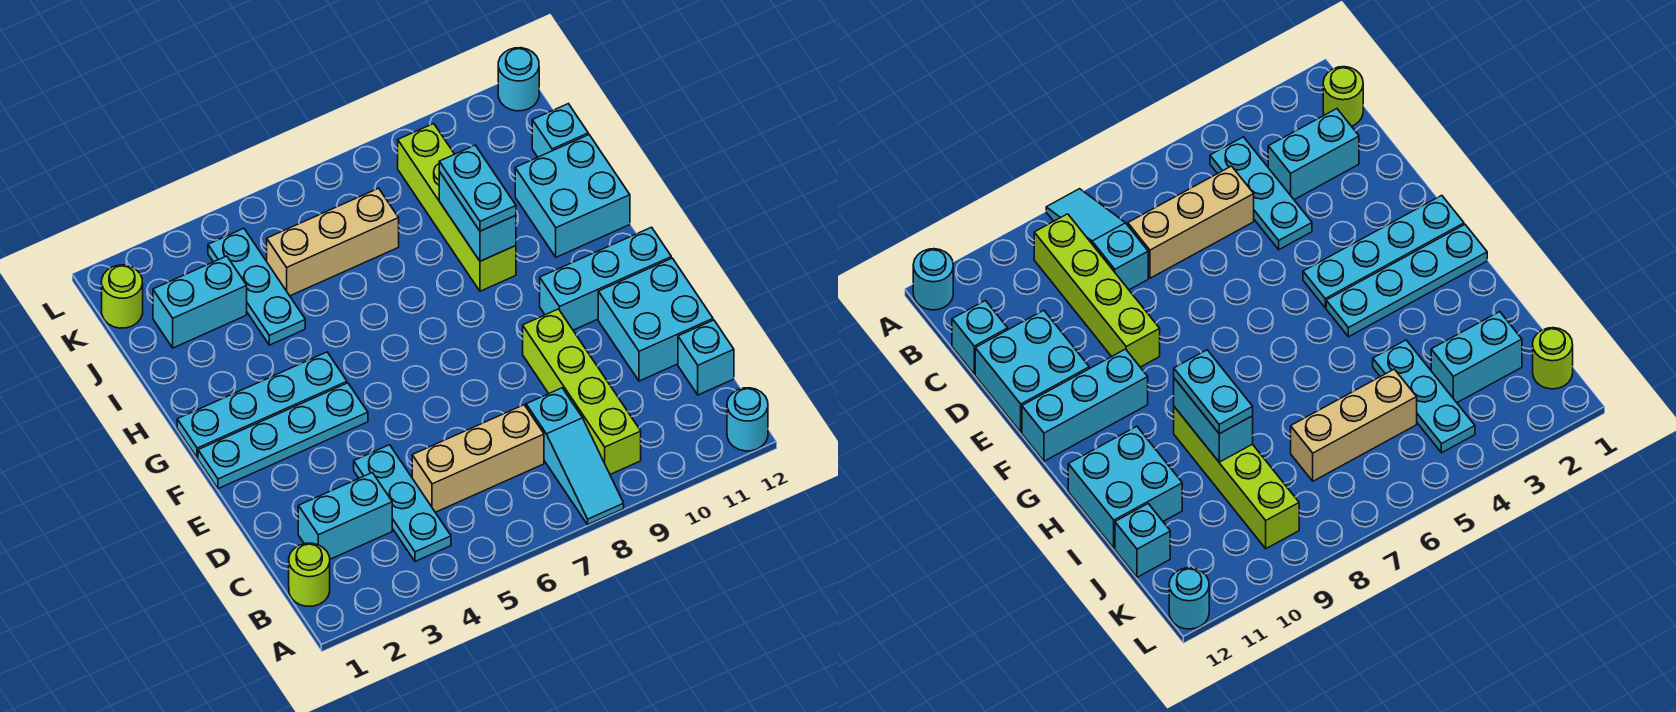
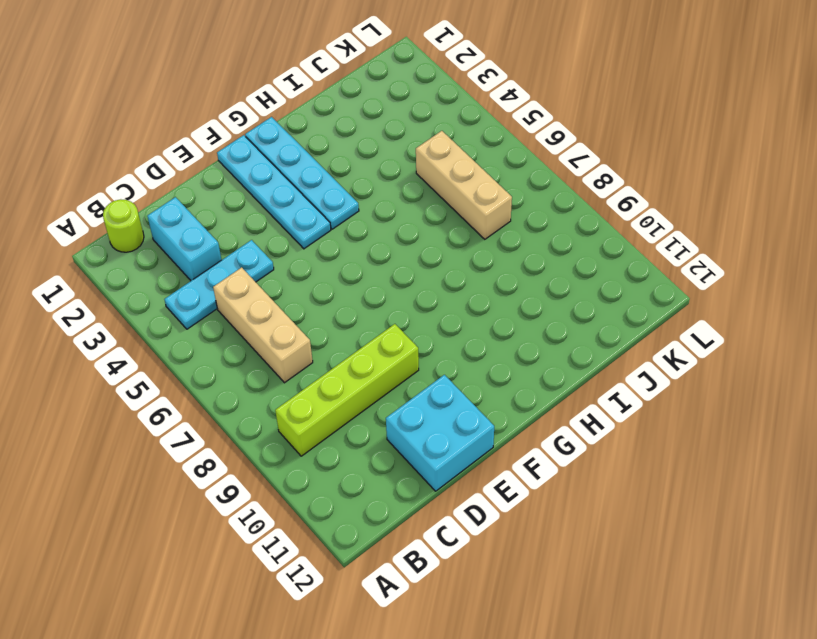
none -> cyan slope A8:C8 level 1 top C
none -> cyan round brick A12 level 1
none -> cyan brick C12 level 1

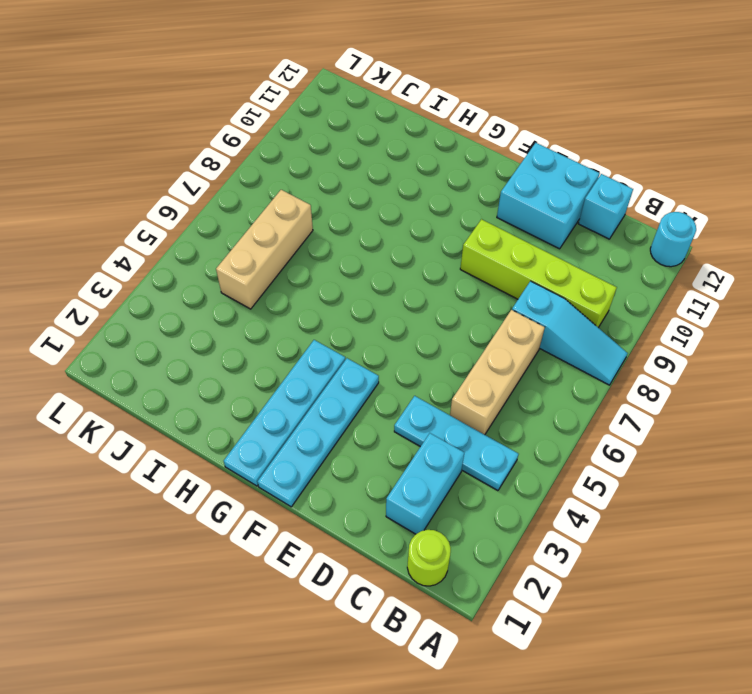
none -> cyan brick F10:F12 level 1
none -> lime brick H9:K9 level 1
none -> cyan brick H11:I12 level 1

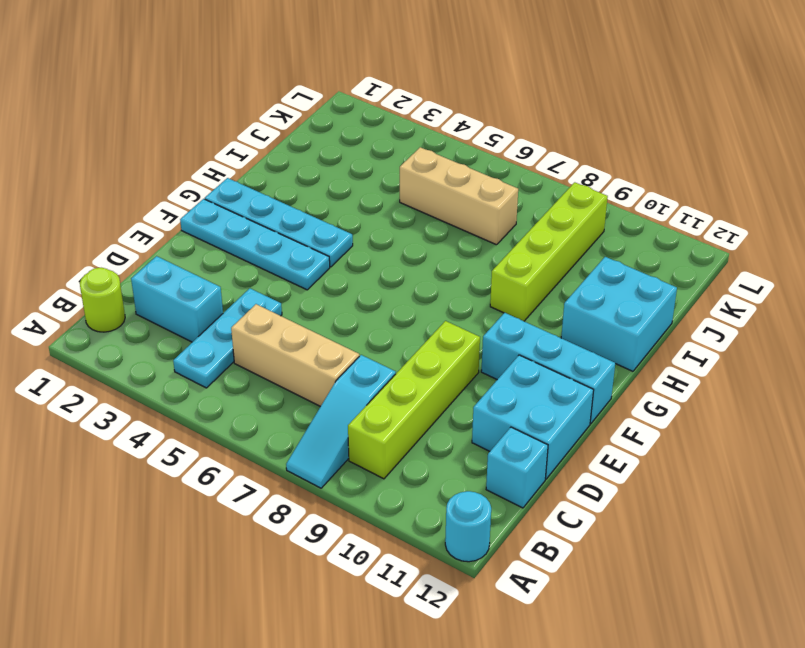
none -> cyan plate I4:K4 level 1
none -> cyan brick J2:J3 level 1
none -> cyan brick J12 level 1

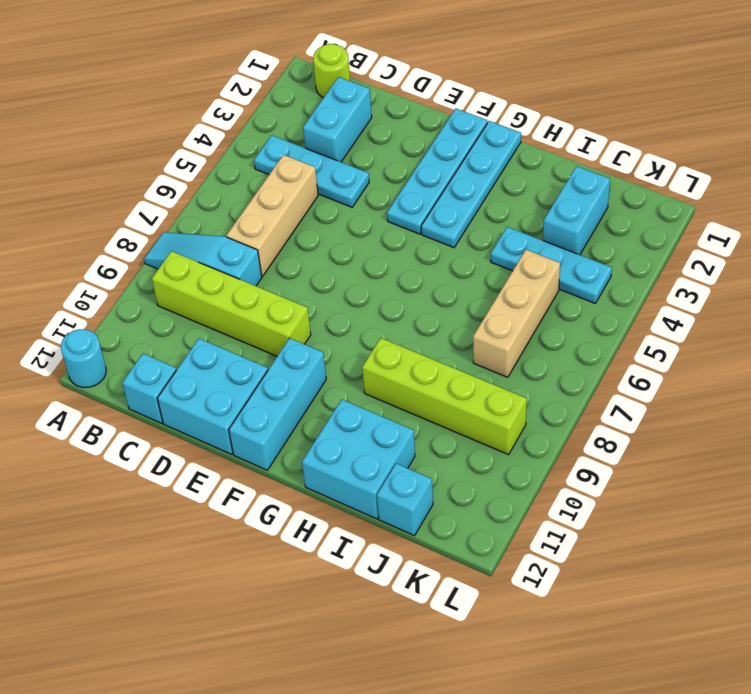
none -> lime round brick K1 level 1
none -> cyan round brick L12 level 1
none -> cyan brick H9:I9 level 2

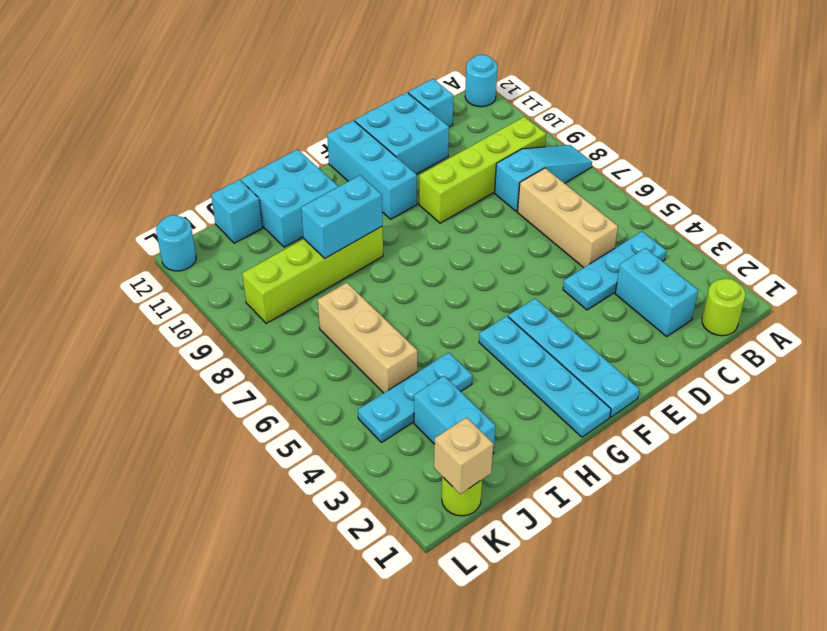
tan brick K1 level 2 -> none
none -> cyan plate H9:I9 level 3

